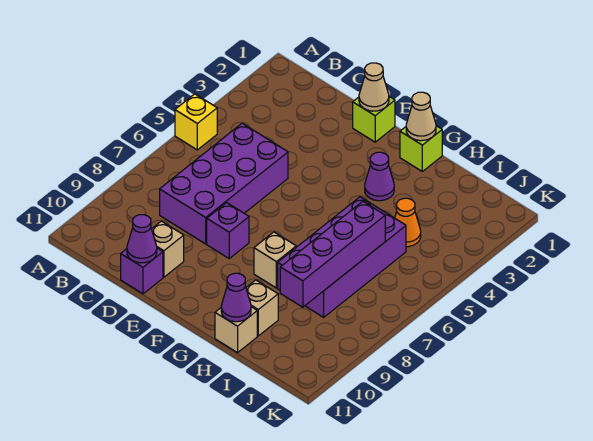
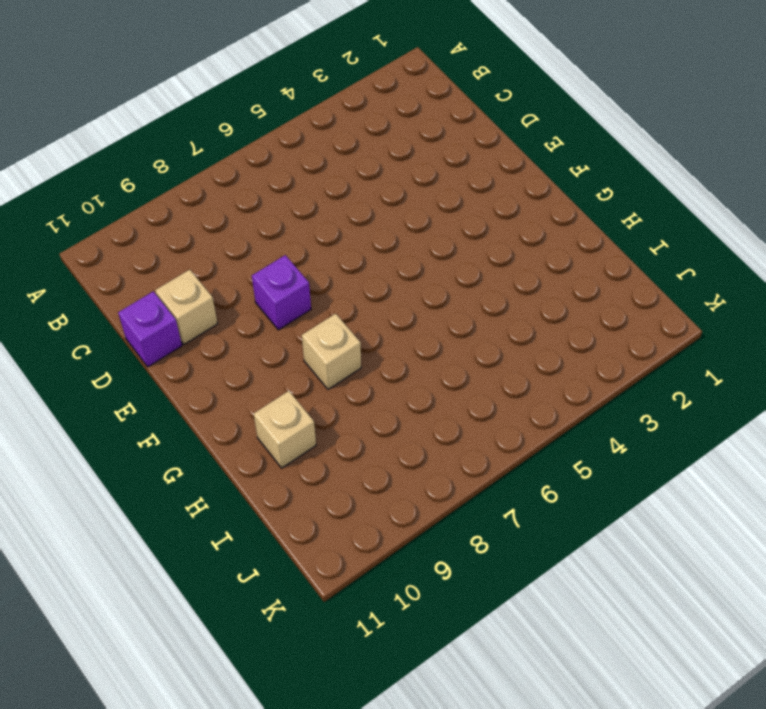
none -> yellow brick A5 level 1
none -> purple brick C5:D8 level 1
none -> lime brick E1 level 1

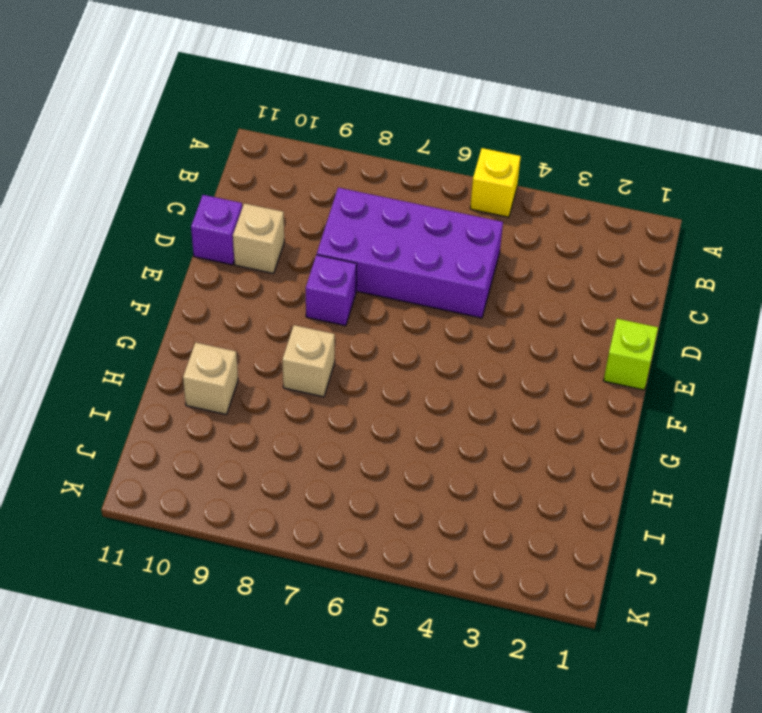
none -> lime brick G1 level 1
none -> purple cone G3 level 1
none -> purple brick H5:I8 level 1

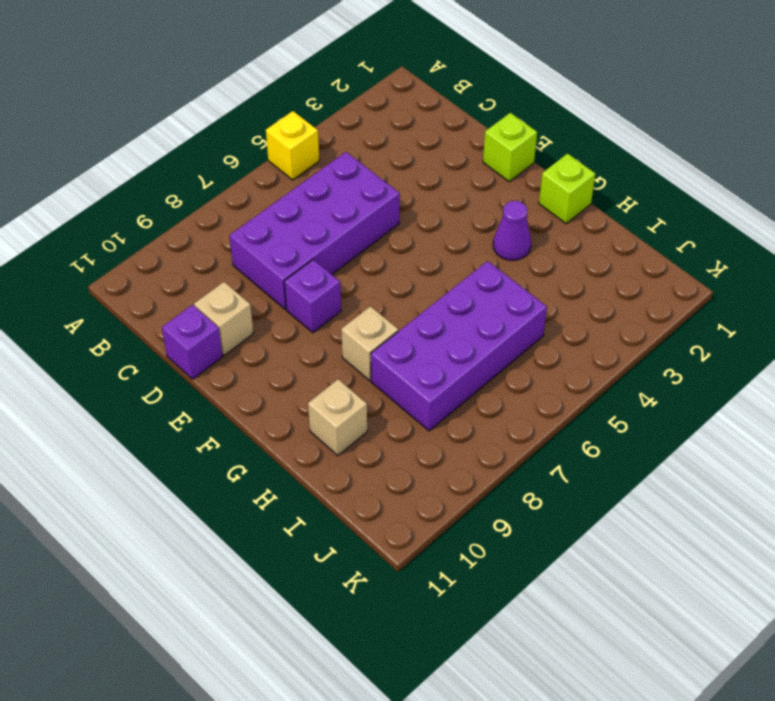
none -> tan brick H11 level 1
none -> orange cone I4 level 1
none -> purple cone D11 level 2

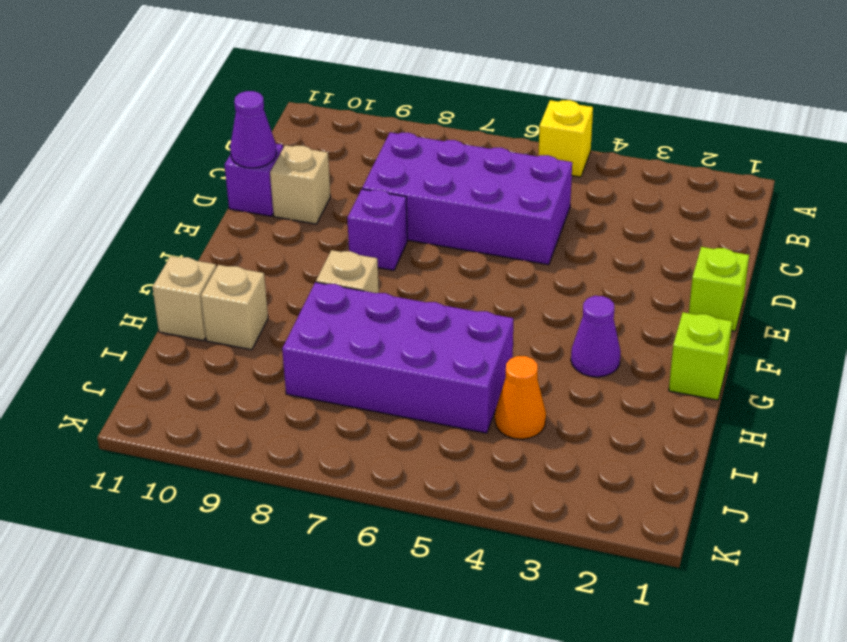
none -> tan cone E1 level 2
none -> tan cone G1 level 2
none -> purple cone H11 level 2

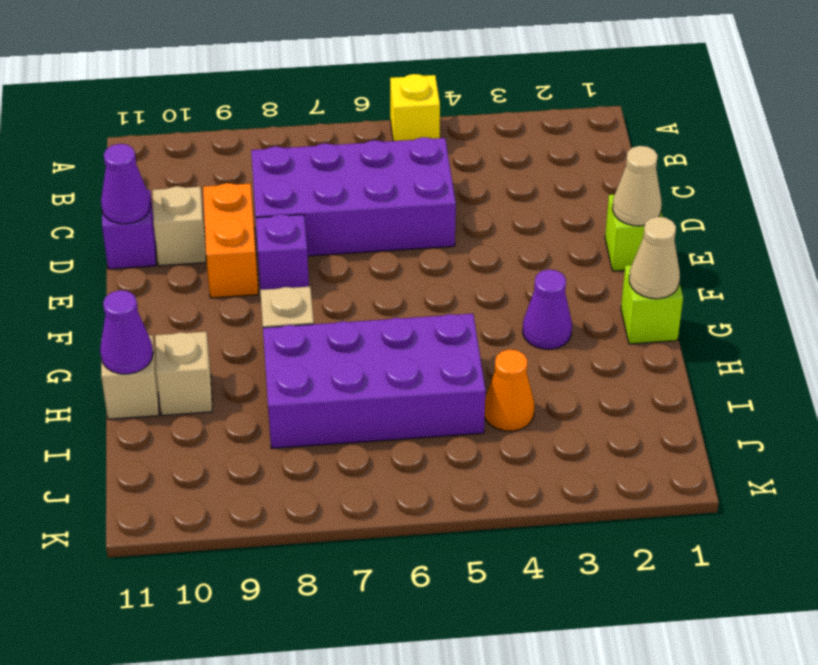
orange brick D9:E9 level 1 -> none
none -> purple brick I6:I9 level 2

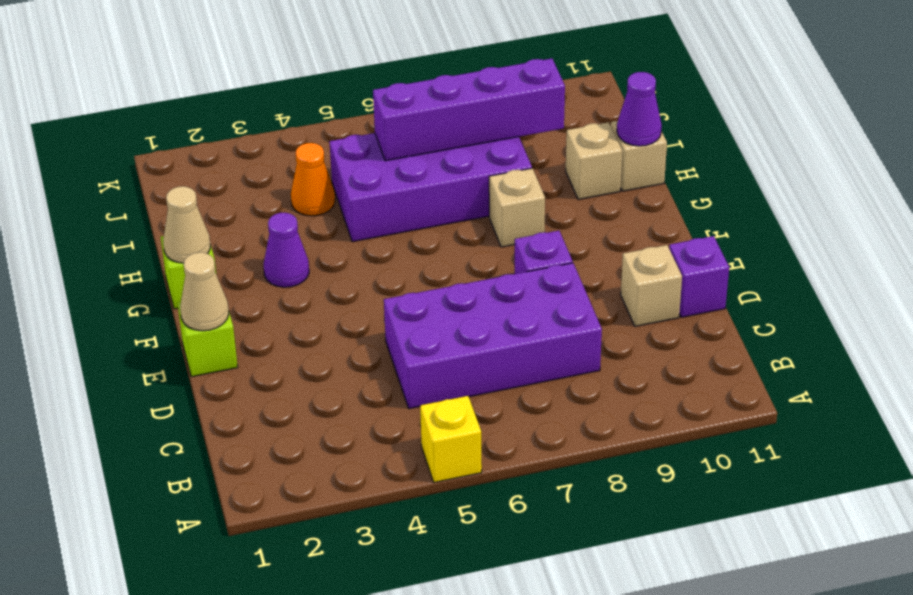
none -> purple cone D11 level 2

